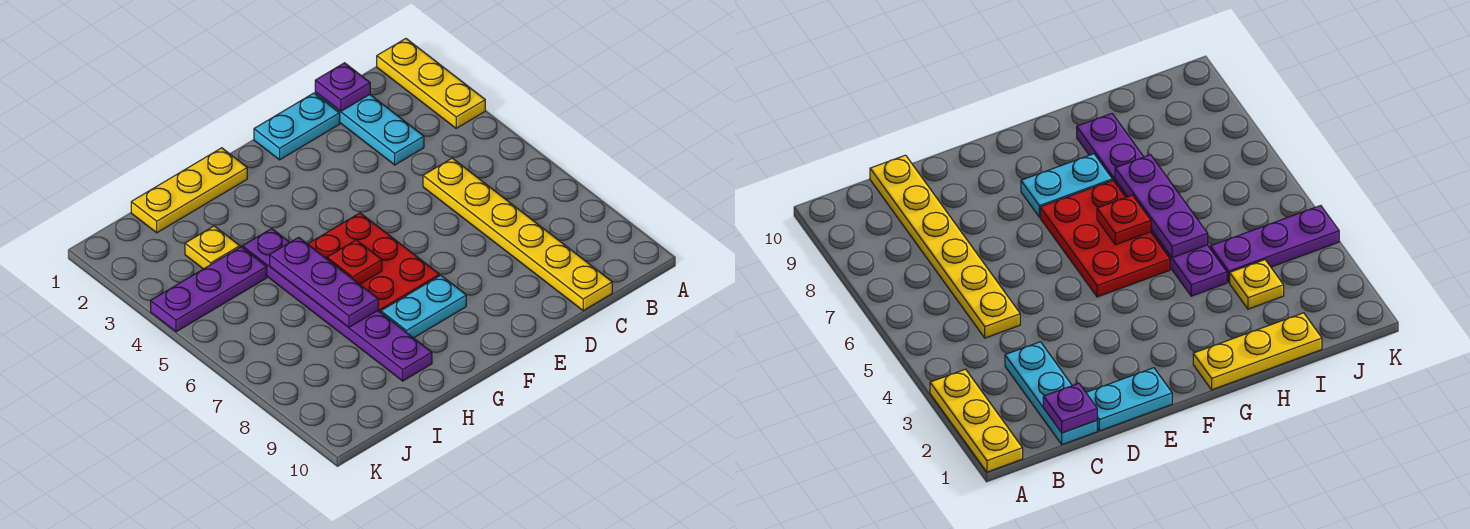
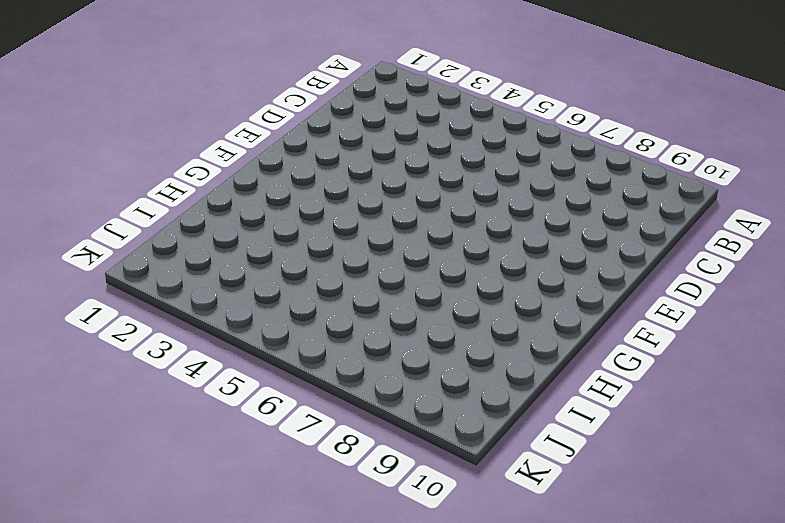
none -> yellow plate A1:A3 level 1
none -> cyan plate C1:C3 level 1
none -> yellow plate C5:C10 level 1

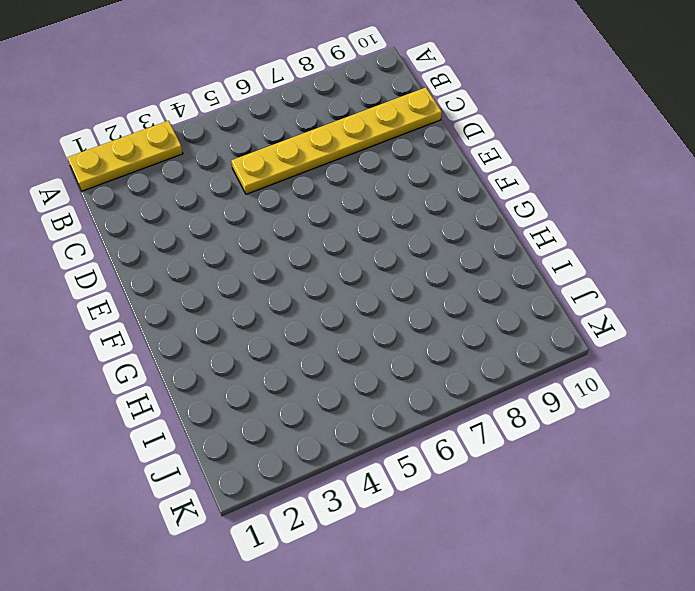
none -> cyan plate C1:C3 level 1
none -> cyan plate D1:E1 level 1
none -> red plate F5:G7 level 1

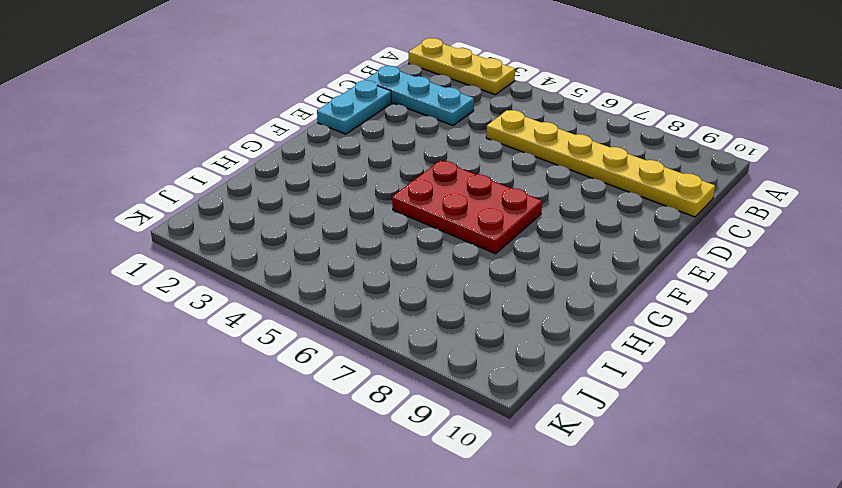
none -> cyan plate F8:G8 level 1
none -> yellow plate G1:I1 level 1
none -> purple plate H4:H9 level 1

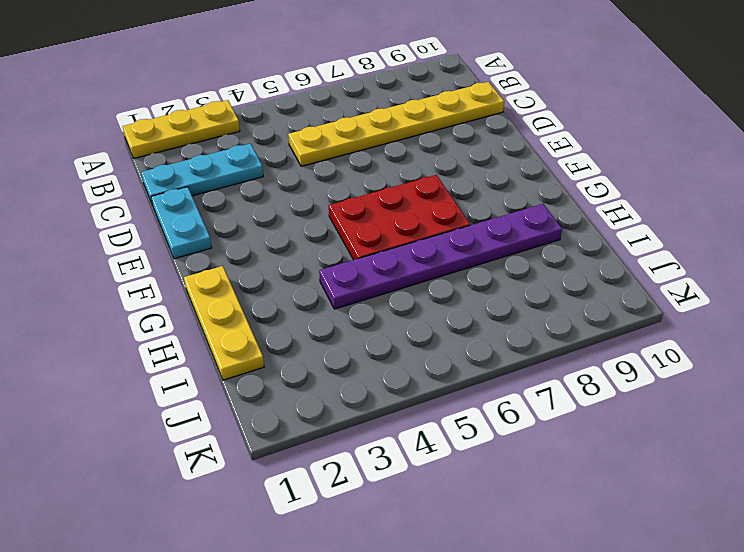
none -> cyan plate F8:G8 level 1
none -> yellow plate I3 level 1
none -> purple plate I4:K4 level 1

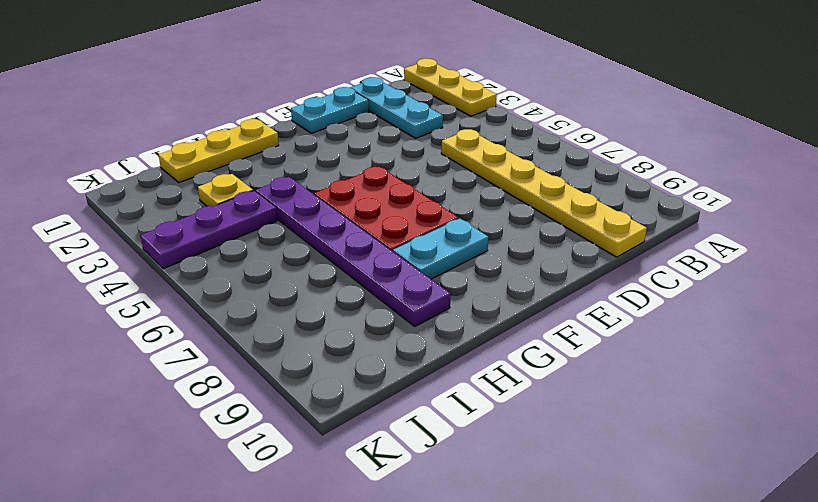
none -> purple plate C1 level 2
none -> red plate G6 level 2
none -> purple plate H5:H7 level 2

